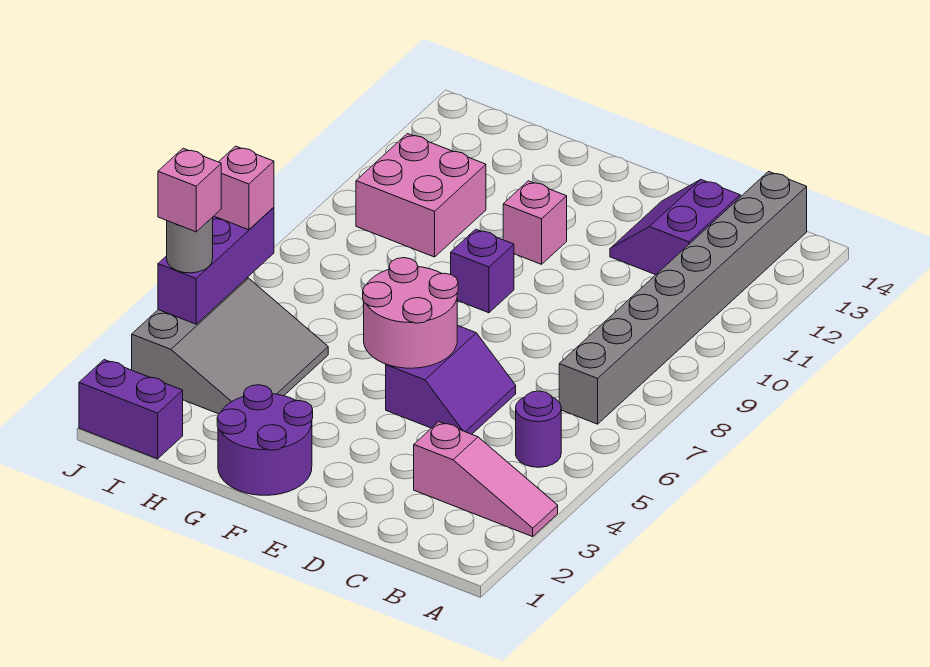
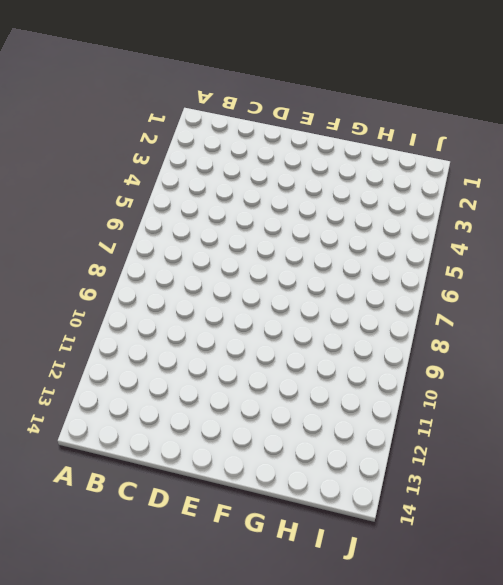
none -> pink slope A3:C3 level 1 top C
none -> purple round brick B5 level 1
none -> grey brick B7:B14 level 1

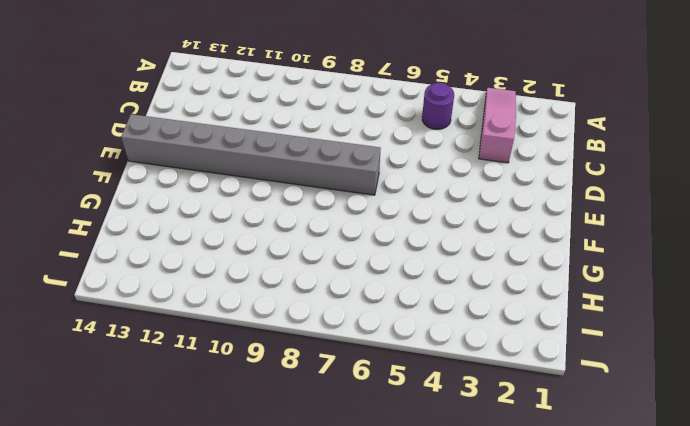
grey brick E7:E14 level 1 -> grey brick B7:B14 level 1
none -> purple slope C12:D13 level 1 top C
none -> purple slope D5:E6 level 1 top E
none -> purple round brick F1:G2 level 1

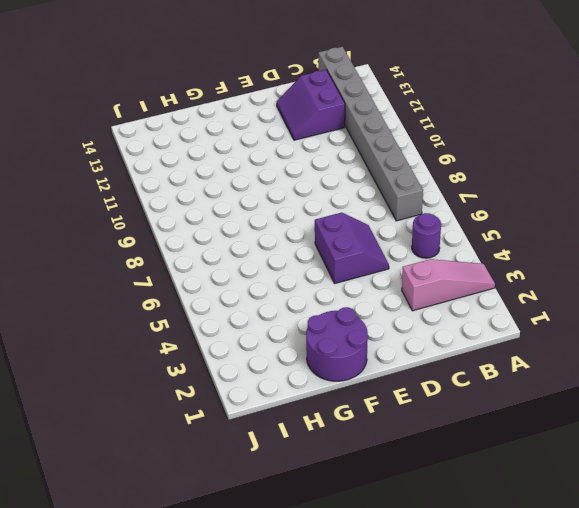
none -> purple brick F9 level 1
none -> pink brick F11 level 1
none -> grey slope H3:J5 level 1 top J

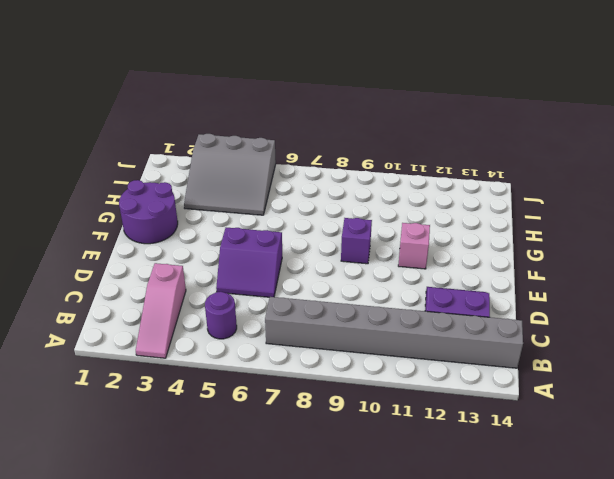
none -> pink brick H10:I11 level 1
none -> purple brick I1:J1 level 1
none -> pink round brick E5:F6 level 2

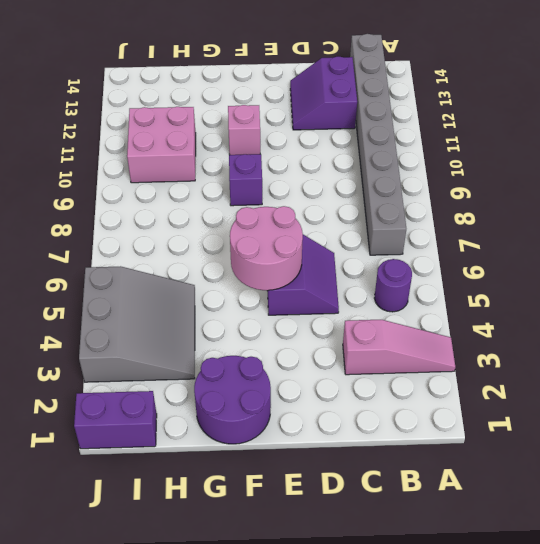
none -> purple brick J4:J6 level 2
none -> grey round brick J4 level 3
none -> pink brick J6 level 3

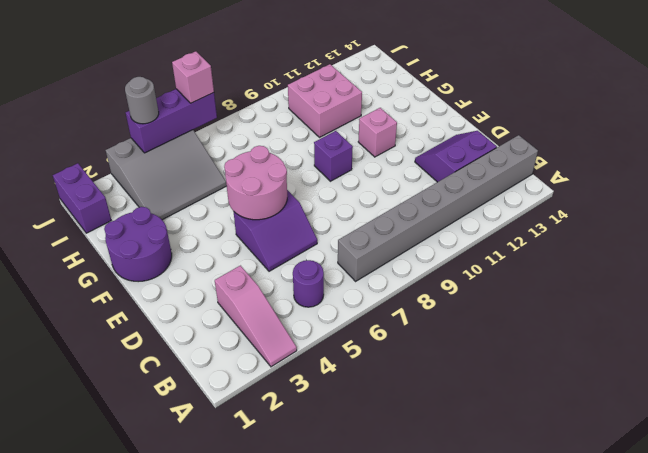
none -> pink brick J4 level 4

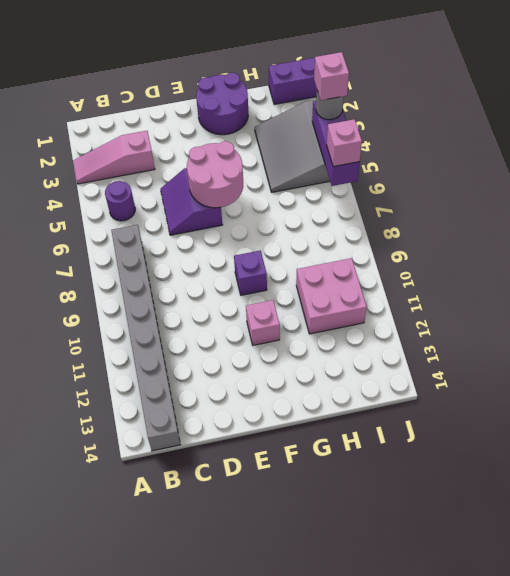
none -> purple slope C12:D13 level 1 top C

